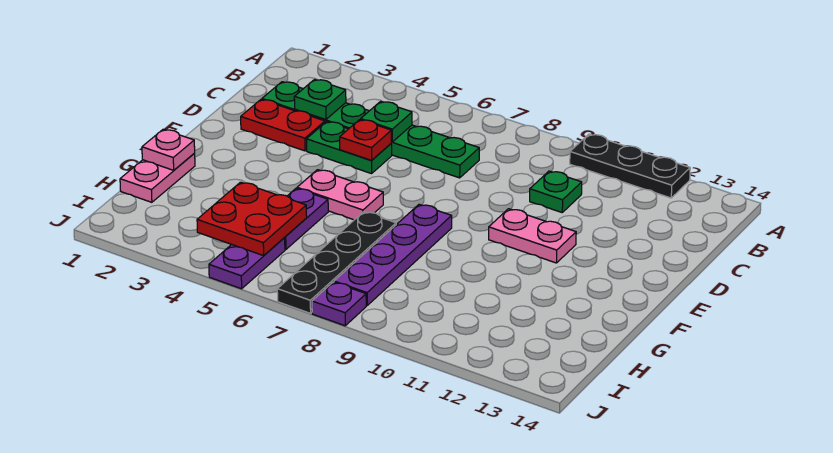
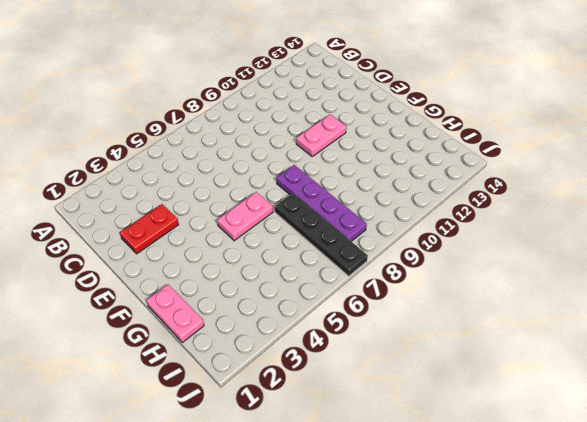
none -> black plate A10:A12 level 1
none -> green plate C2:C7 level 1
none -> green plate C10 level 1

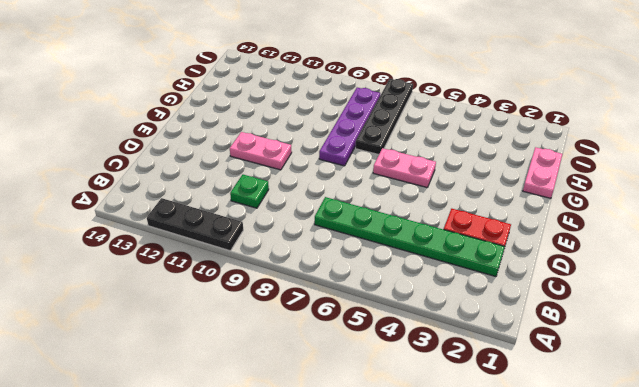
none -> green plate D4:D5 level 1
none -> purple plate G5:H5 level 1
none -> purple plate I5:J5 level 1

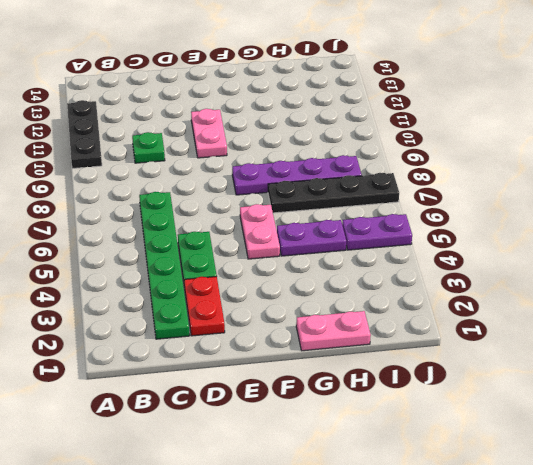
none -> purple plate J8 level 1
none -> green plate C3 level 2
none -> green plate C5 level 2

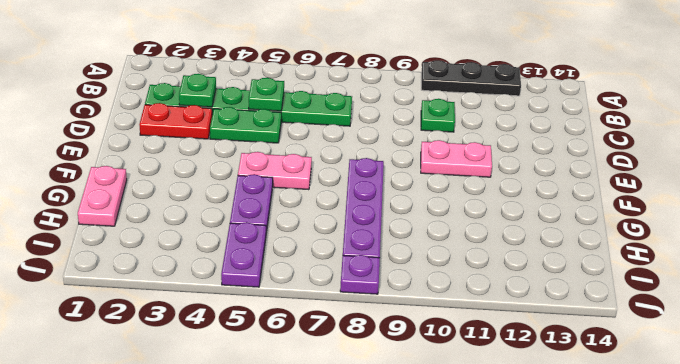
none -> black plate G7:J7 level 1
none -> red plate D5 level 2
none -> pink plate G1 level 2

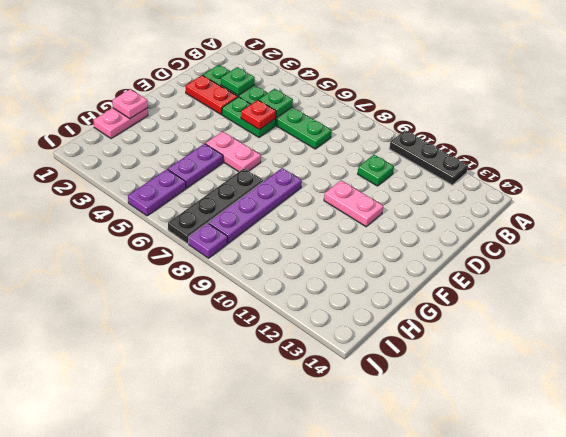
none -> red plate H4:I5 level 2

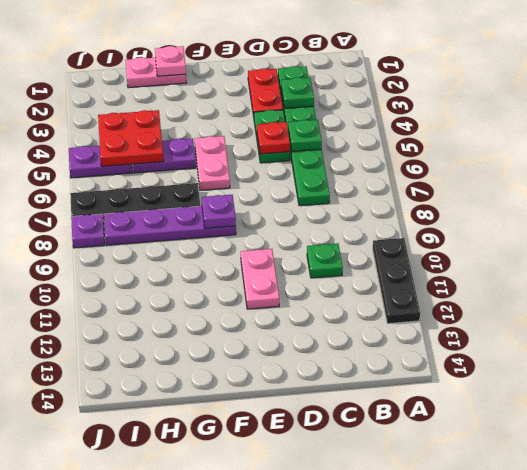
purple plate F8 level 2 -> none

